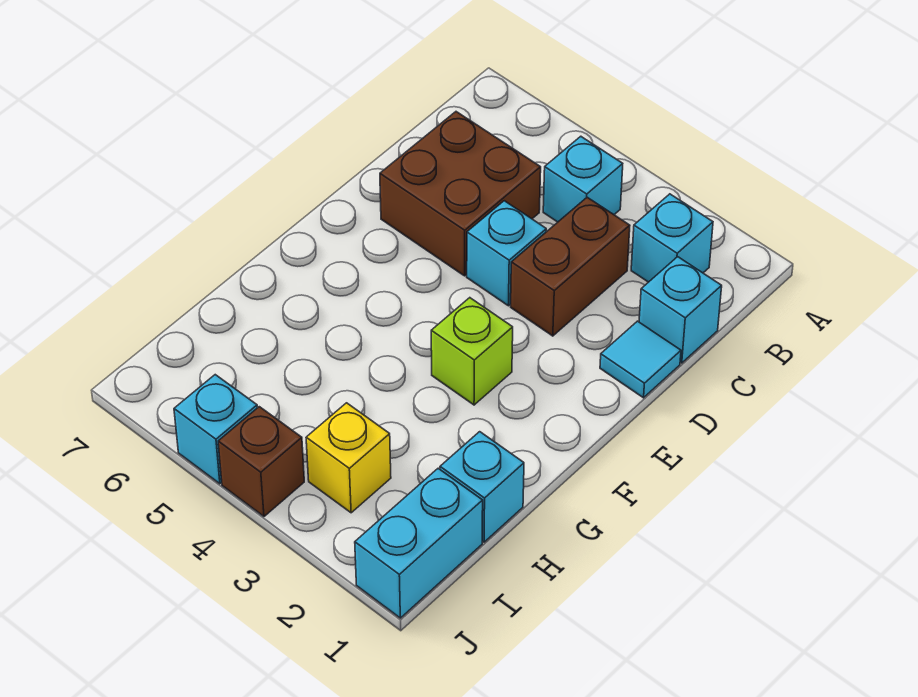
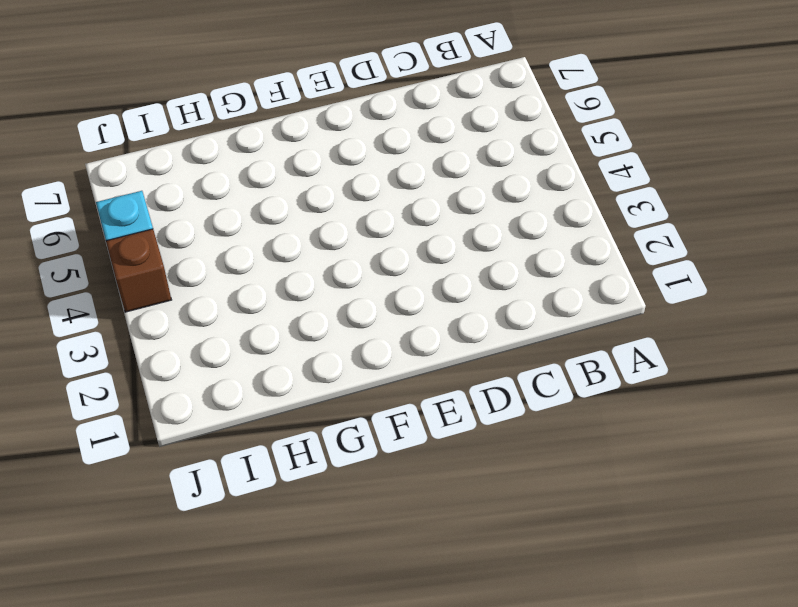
none -> cyan brick B2 level 1
none -> cyan brick B4 level 1
none -> cyan brick C1 level 1

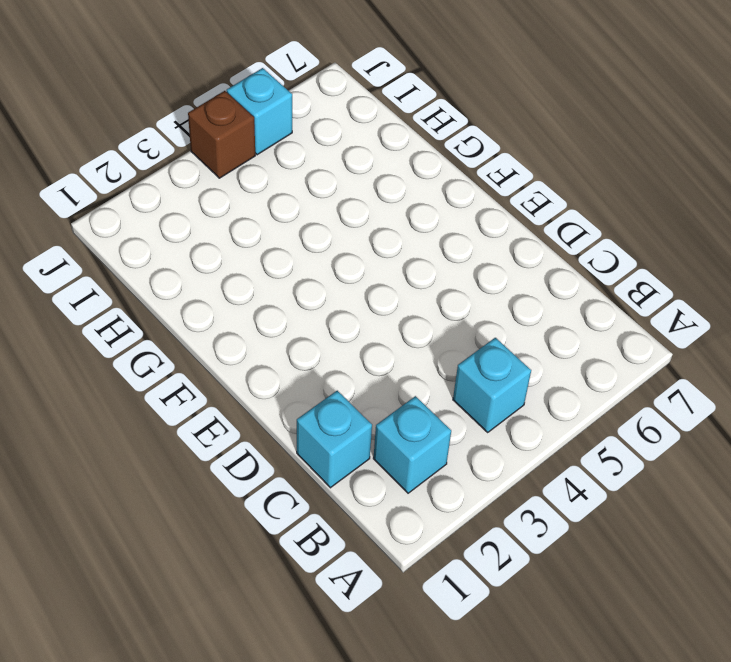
none -> brown brick C3:D3 level 1
none -> brown brick C5:D6 level 1
none -> cyan tile D1 level 1

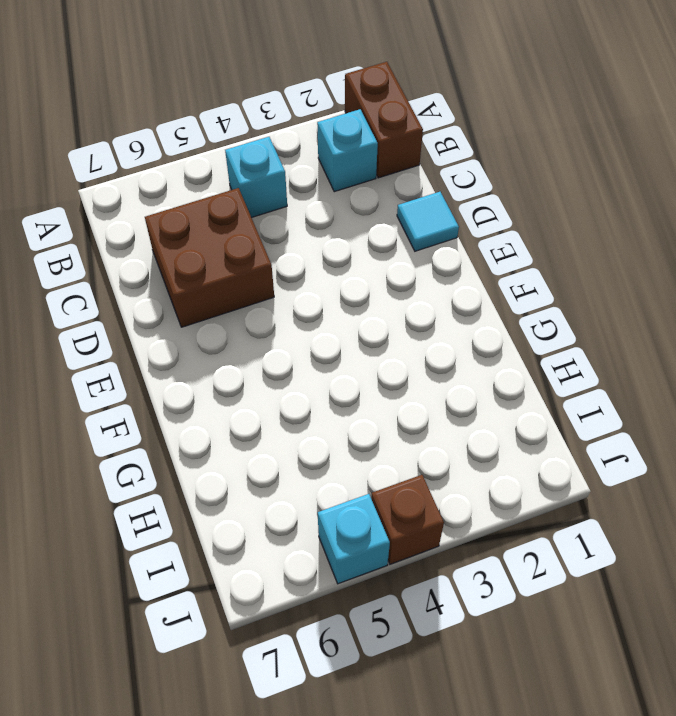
brown brick A1:B1 level 1 -> brown brick C3:D3 level 1
none -> cyan brick C1 level 1
none -> cyan brick D4 level 1
none -> lime brick F3 level 1

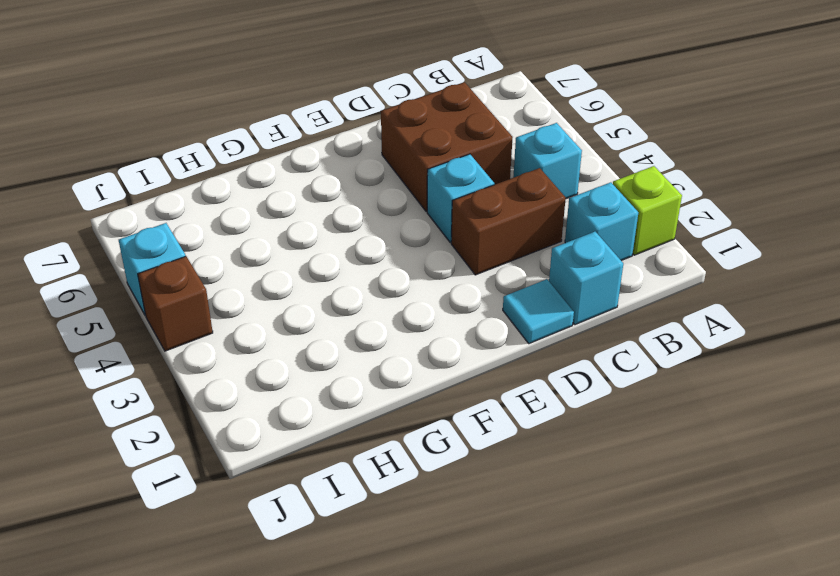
lime brick A2 level 1 -> lime brick F3 level 1
none -> cyan brick H1 level 1
none -> cyan brick I1:J1 level 1
none -> yellow brick I3 level 1

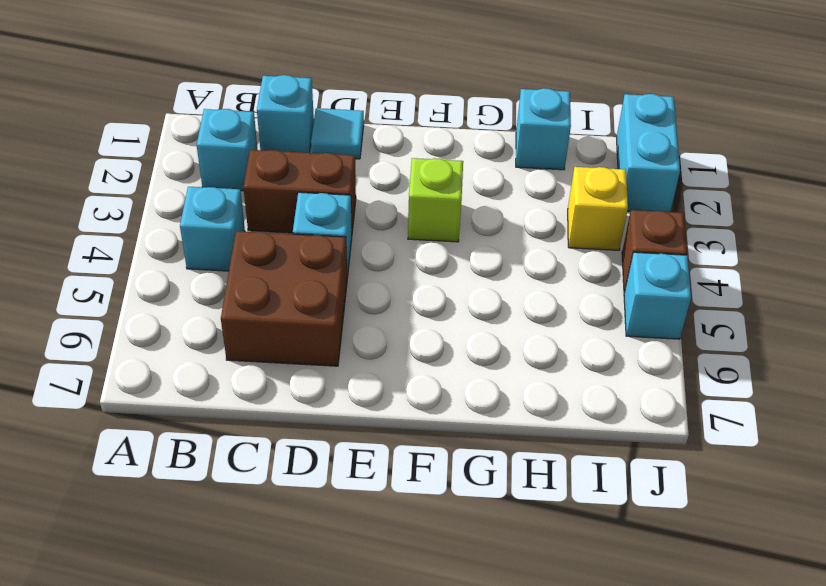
cyan brick J1:J2 level 1 -> cyan brick I1:J1 level 1

